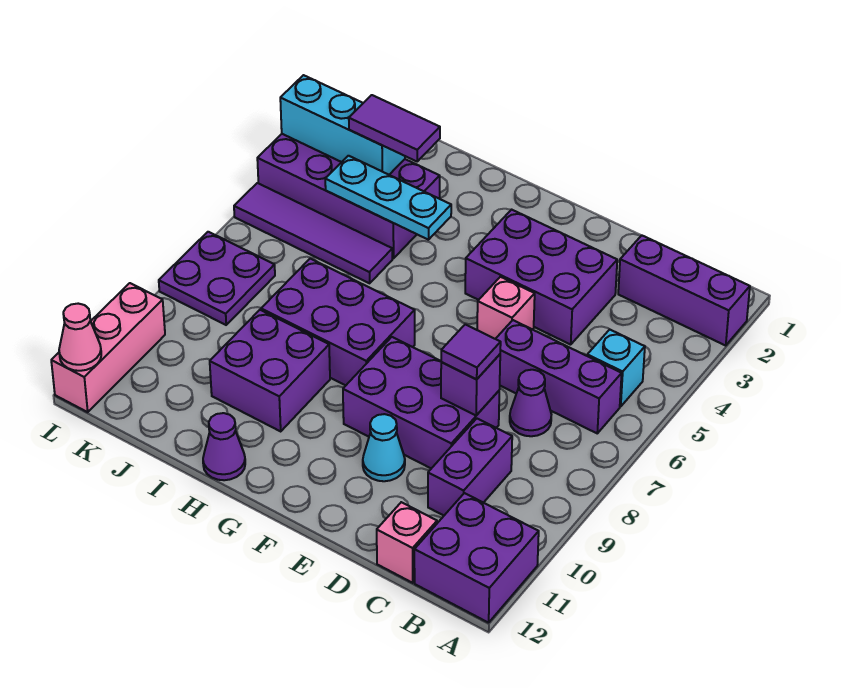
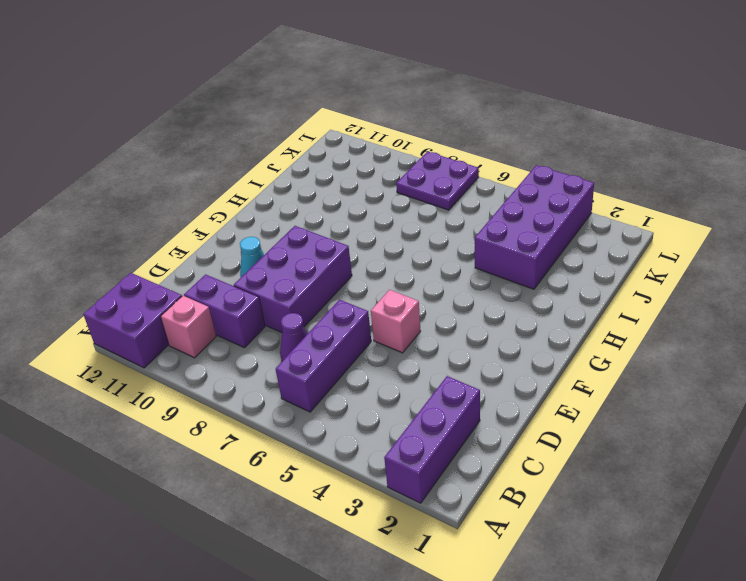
pink brick B10 level 1 -> pink brick C12 level 1
none -> cyan brick B5 level 1
none -> purple brick D3:F4 level 1
none -> purple brick G7:I8 level 1

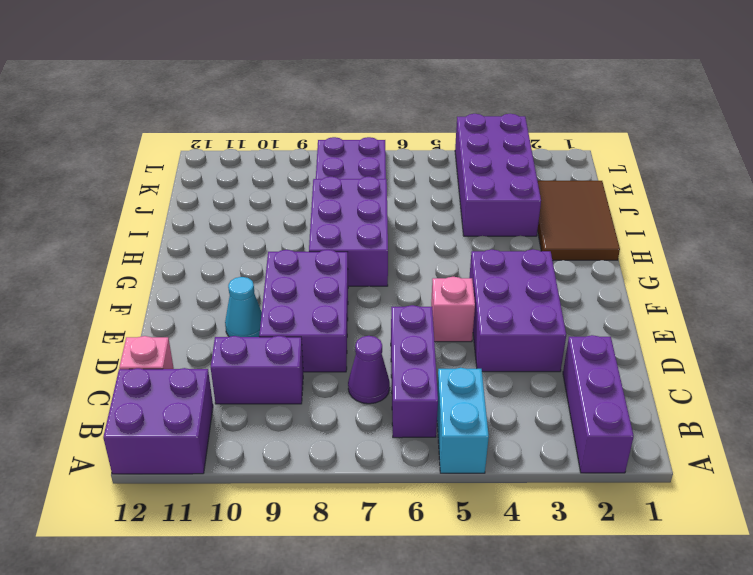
cyan brick A5:B5 level 1 -> cyan brick B5 level 1
brown tile H1:J2 level 1 -> none
none -> purple brick H9:I10 level 1
none -> purple cone H12 level 1
none -> purple tile I5:L5 level 1

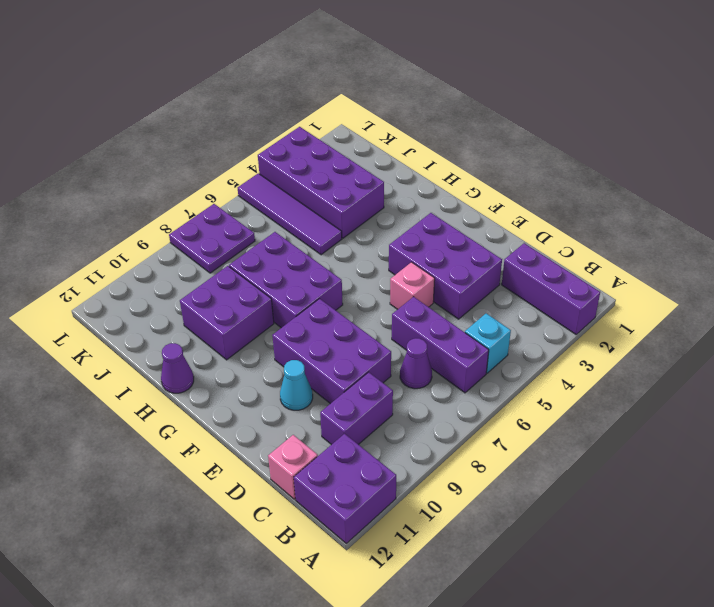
none -> pink brick L10:L12 level 1
none -> purple brick D8 level 2
none -> cyan plate H4:J4 level 2

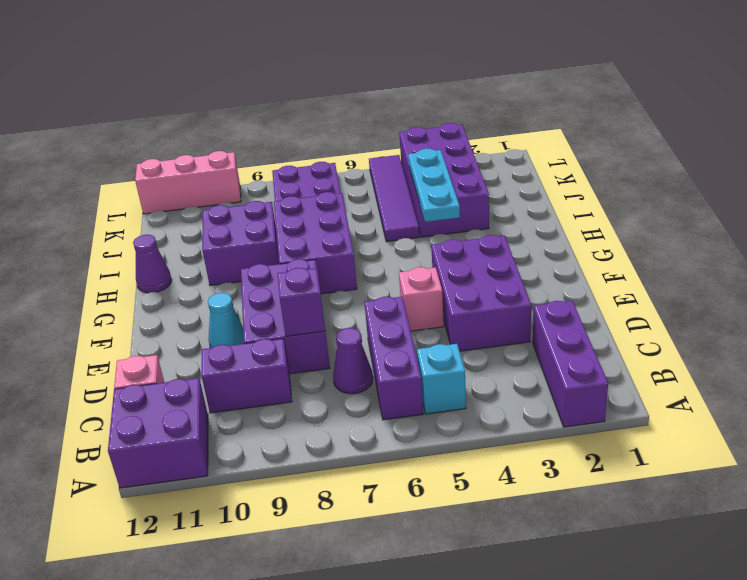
none -> cyan brick J3:L3 level 2
none -> pink cone L12 level 2
none -> purple tile D8 level 3

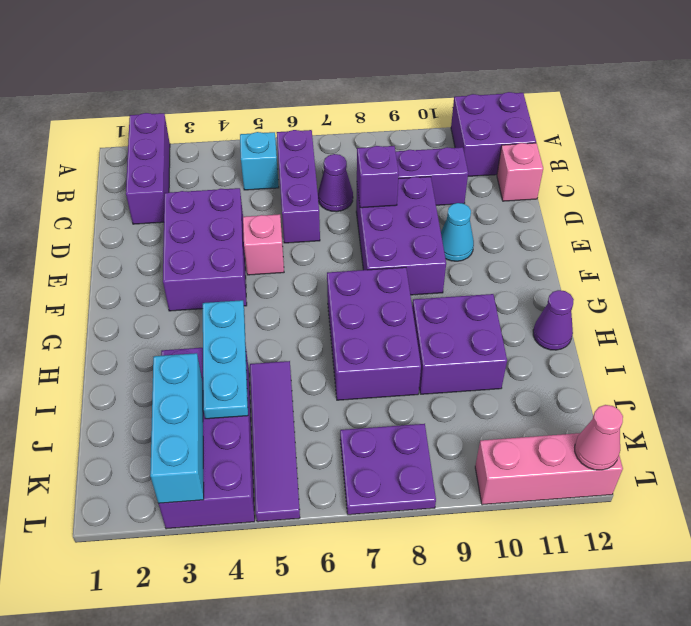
none -> purple tile D8 level 3
none -> purple tile I3:J3 level 3

